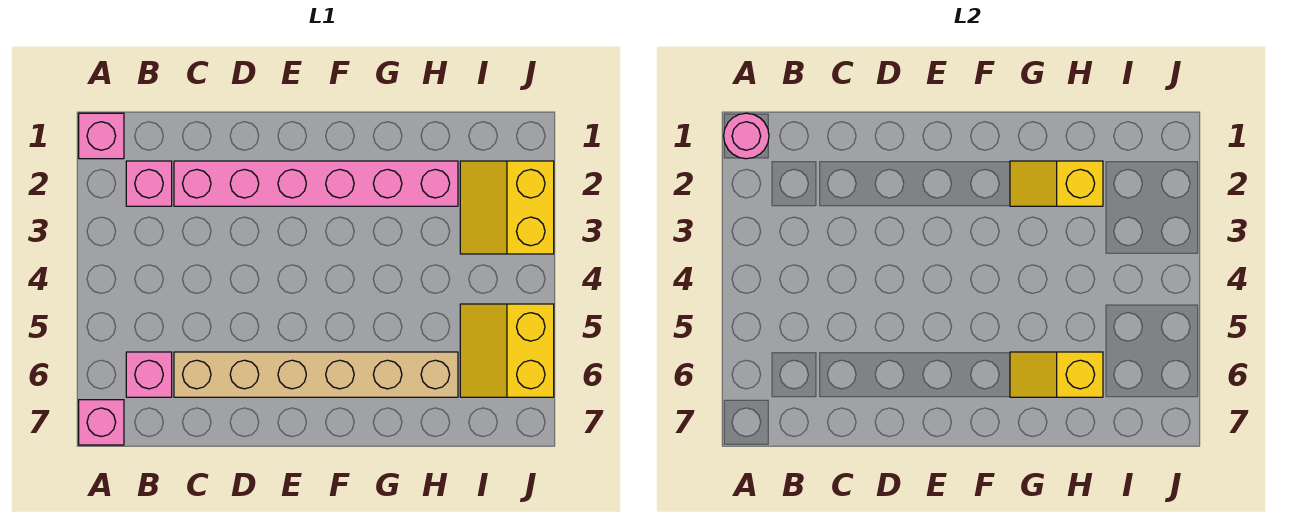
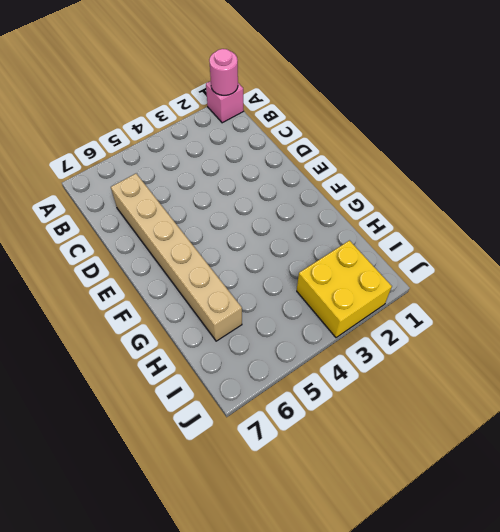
yellow brick I2:J3 level 1 -> yellow slope I2:J3 level 1 top J
none -> pink brick A7 level 1
none -> pink brick B2 level 1

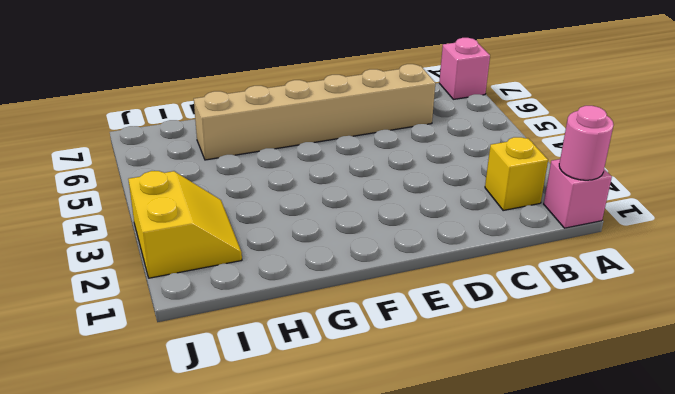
yellow brick B2 level 1 -> pink brick B2 level 1
none -> pink brick B6 level 1
none -> pink brick C2:H2 level 1

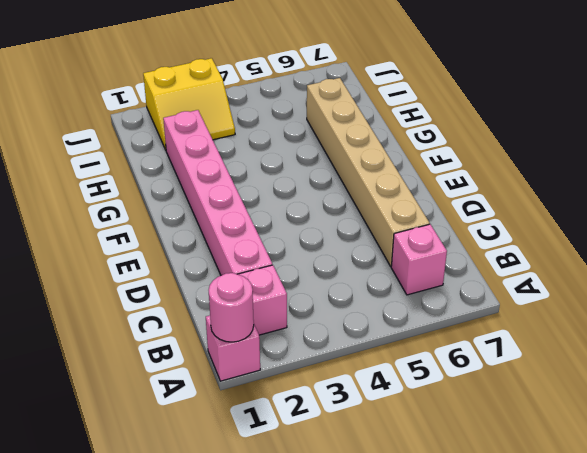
none -> pink brick A7 level 1
none -> yellow slope I5:J6 level 1 top J

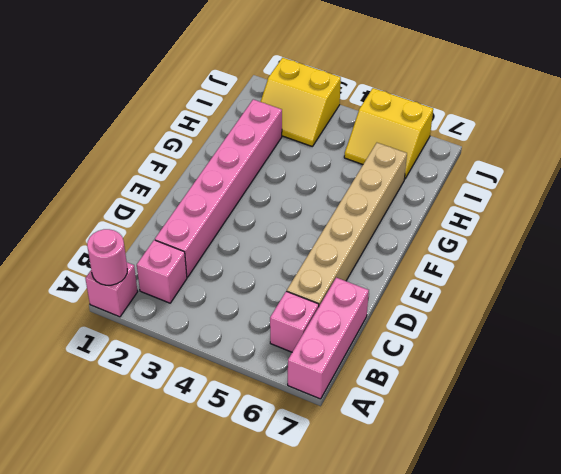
pink brick A7:C7 level 1 -> pink brick A7 level 1
none -> yellow slope G2:H2 level 2 top H
none -> yellow slope G6:H6 level 2 top H

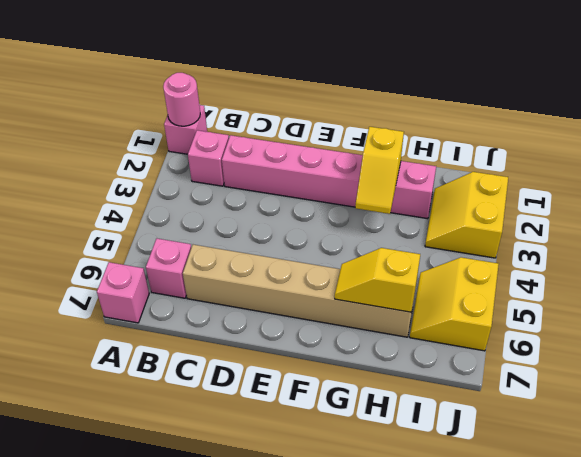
yellow slope G2:G3 level 2 top 2 -> yellow slope G2:H2 level 2 top H

